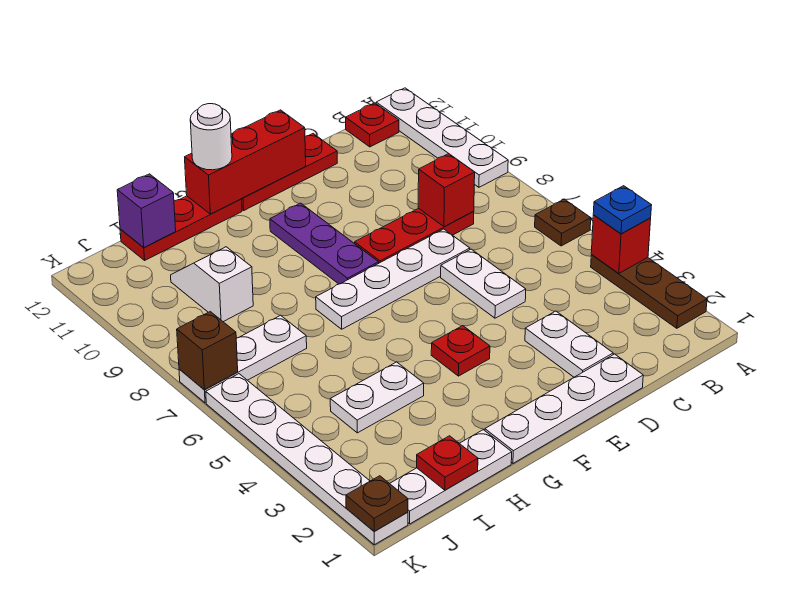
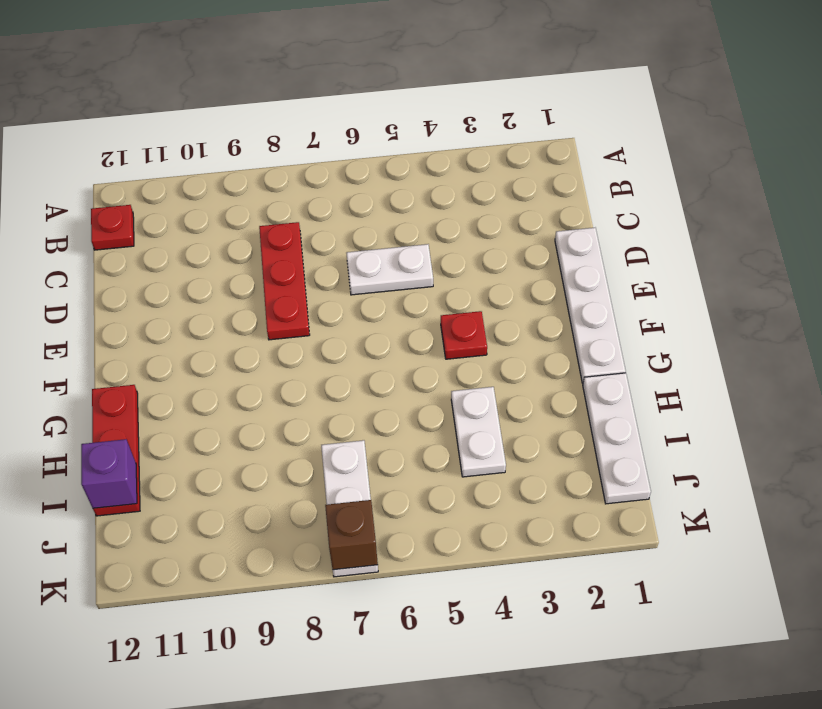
none -> brown plate A2:A4 level 1
none -> brown plate A6 level 1
none -> white plate A9:A12 level 1

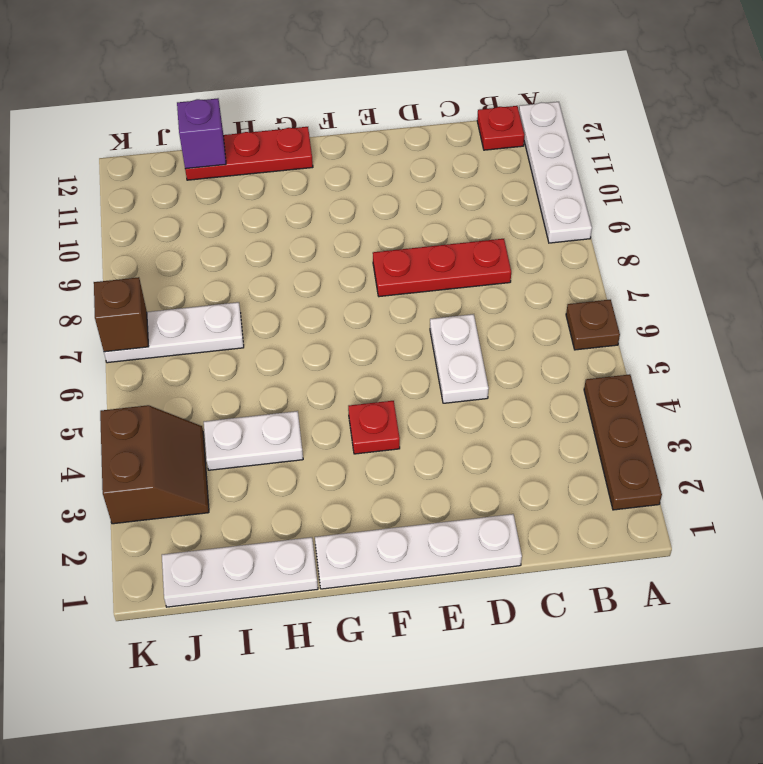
brown slope J3:K4 level 1 top K -> white plate K1:K6 level 1
none -> white plate D2:D3 level 1
none -> white plate D7:G7 level 1
none -> red plate D12:F12 level 1

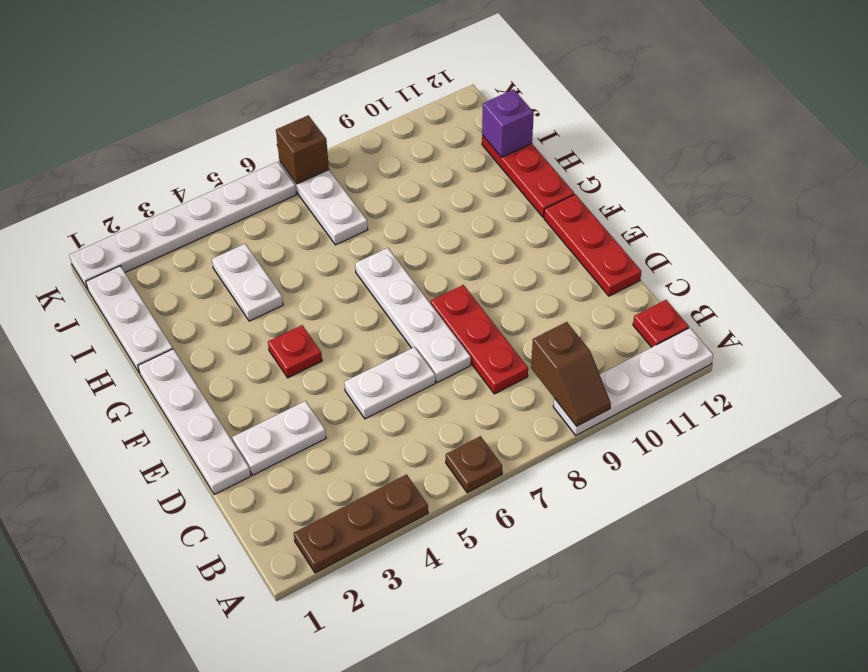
brown slope A9:B9 level 2 top B -> none
none -> purple plate F8:F10 level 1
none -> white slope I9:I10 level 1 top 9
none -> red brick A4 level 2

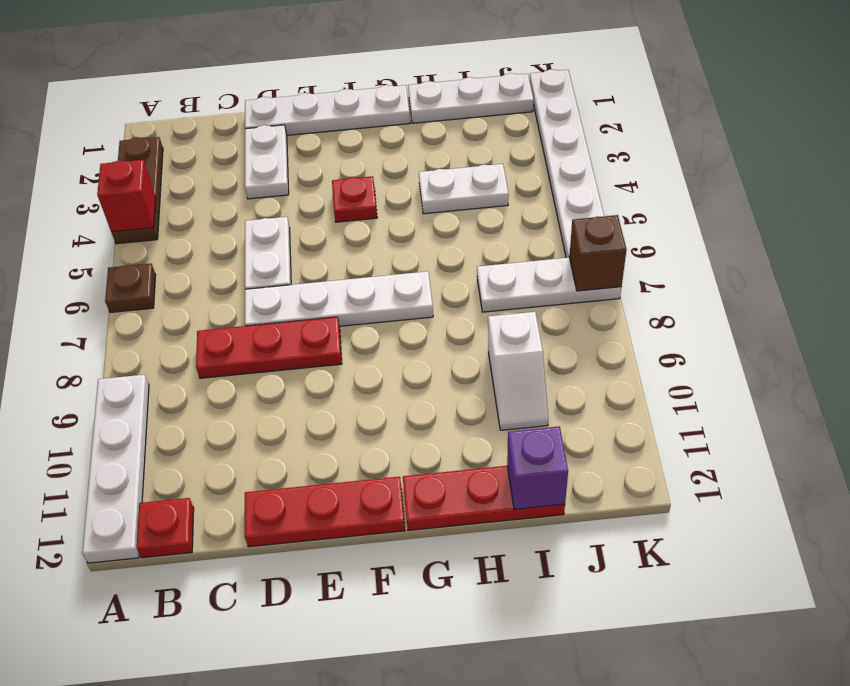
none -> purple plate F8:F10 level 1
none -> red brick C8 level 2
none -> red brick E12:G12 level 2

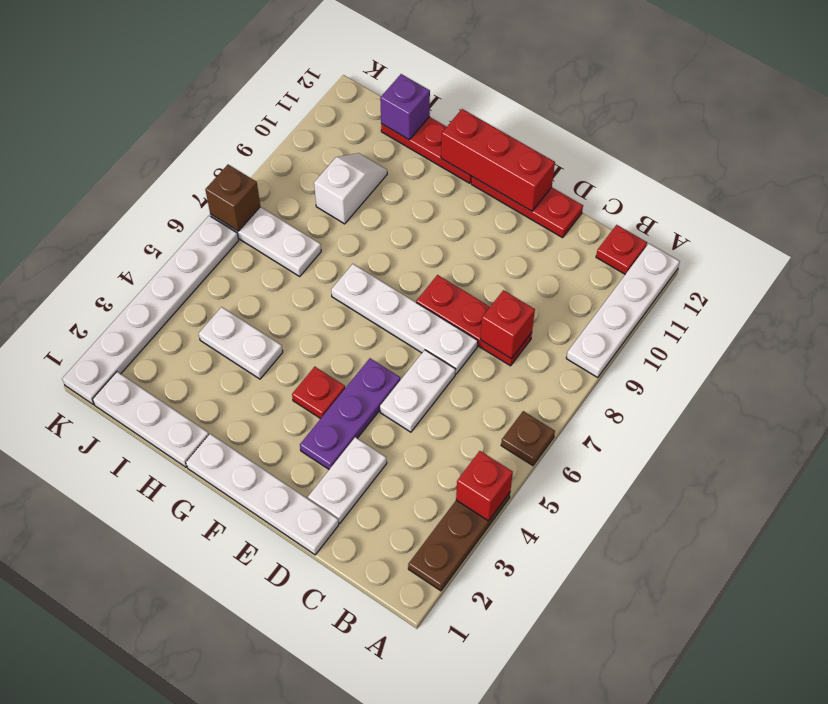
purple plate E3:E5 level 1 -> purple plate F8:F10 level 1
none -> red plate I1 level 2
none -> brown plate K1 level 2
none -> blue plate A4 level 3

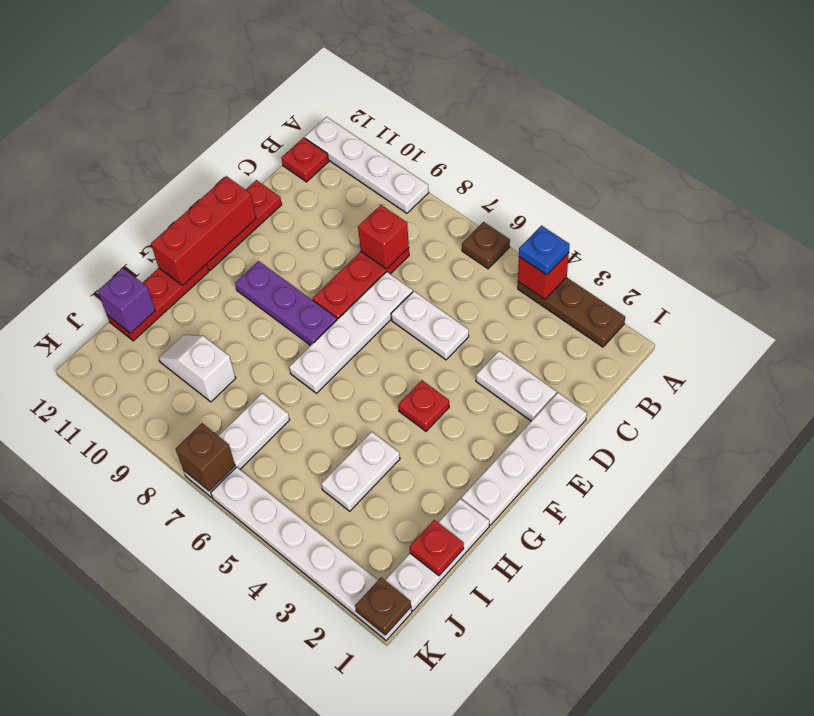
none -> white round brick G12 level 3

